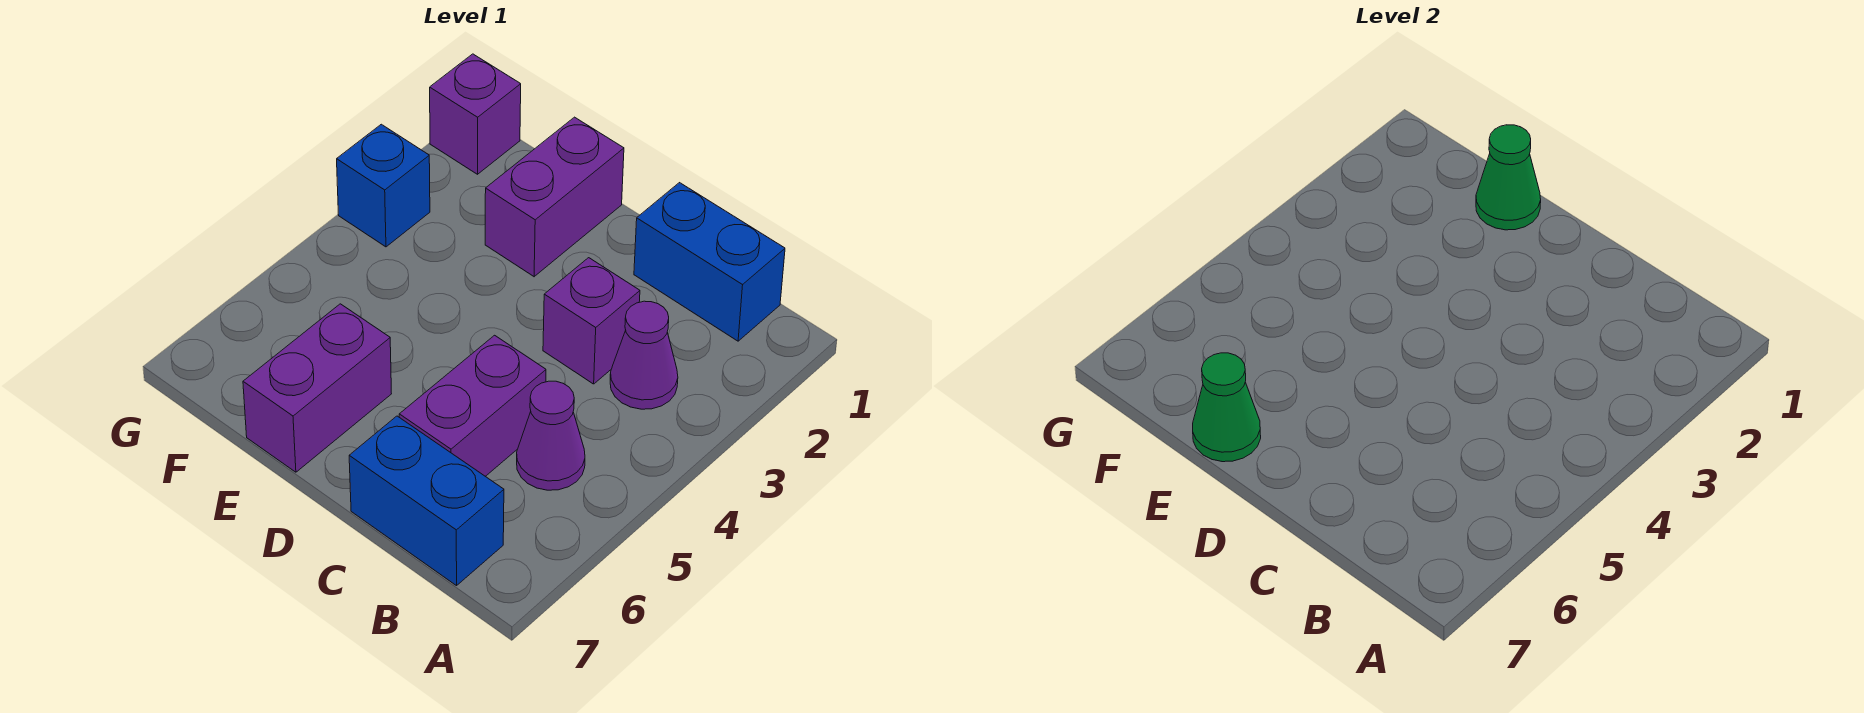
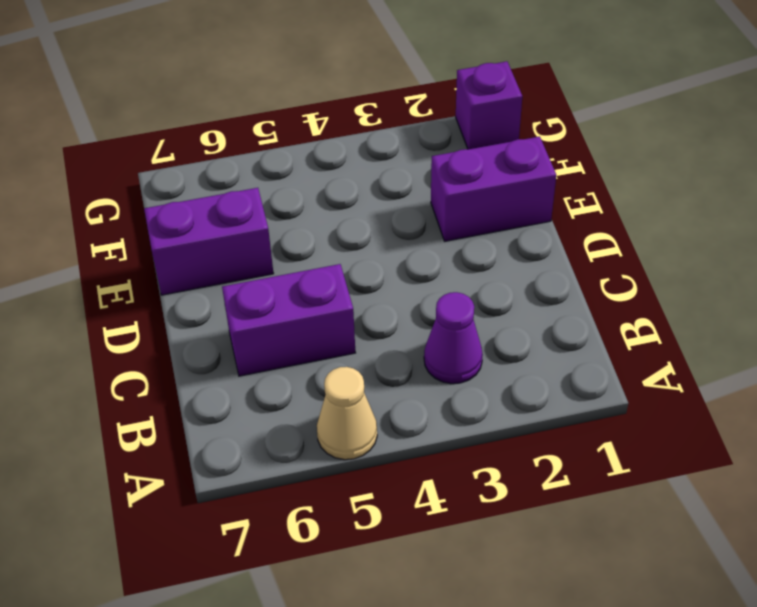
tan cone A5 level 1 -> none
none -> blue brick B1:C1 level 1
none -> purple cone B5 level 1
none -> blue brick B7:C7 level 1

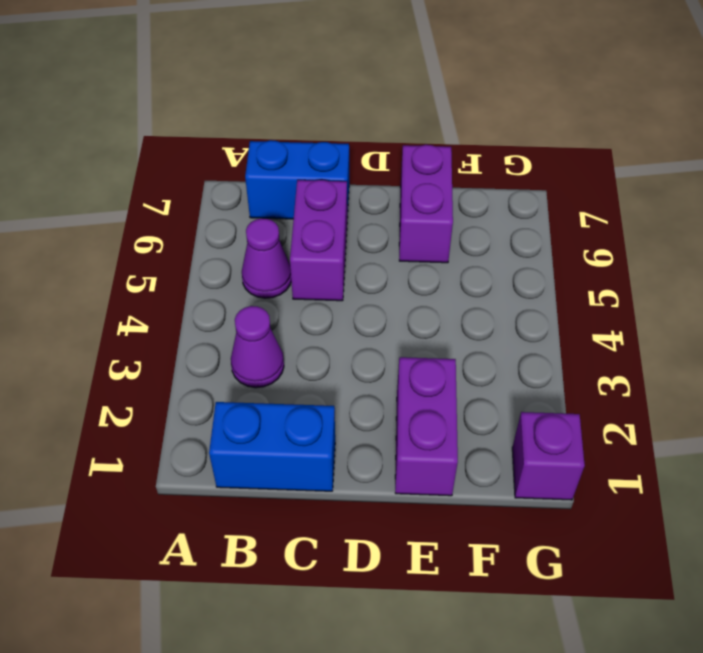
none -> purple brick C3 level 1
none -> blue brick G3 level 1
none -> green cone E1 level 2

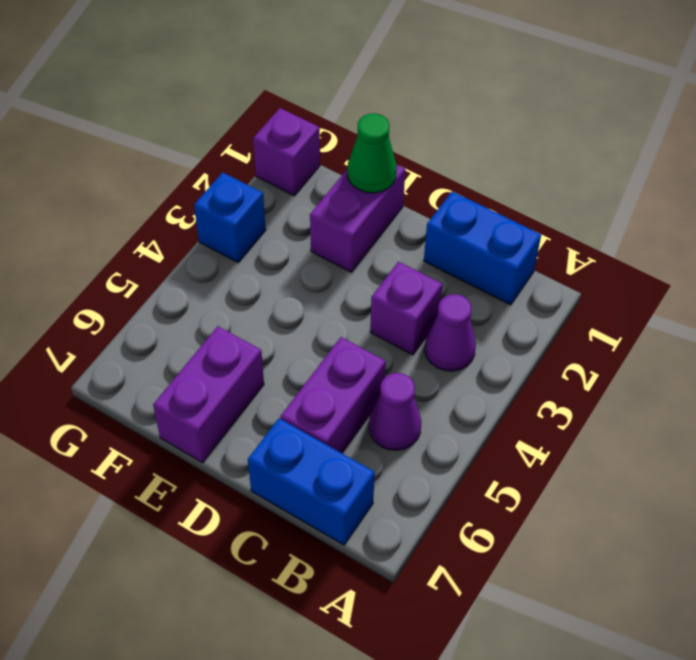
none -> green cone E7 level 2

